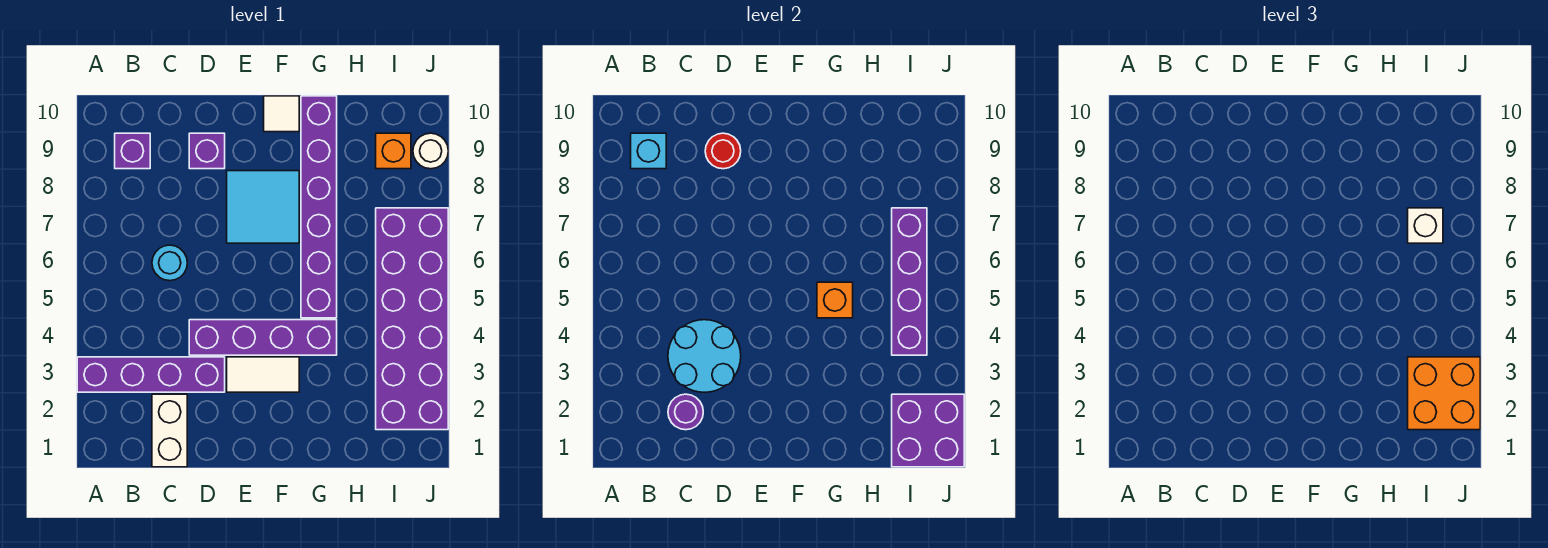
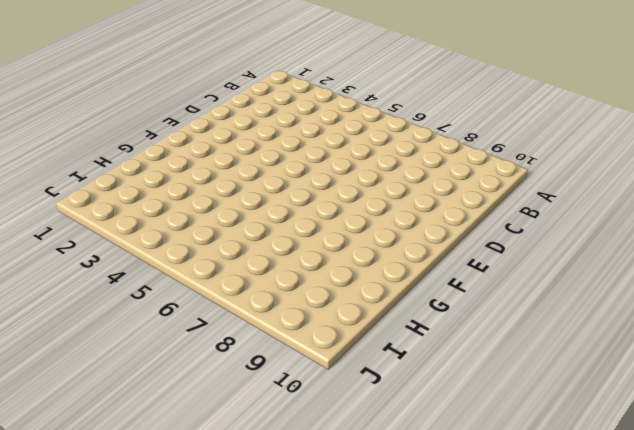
none -> purple brick A3:D3 level 1
none -> purple brick B9 level 1
none -> white brick C1:C2 level 1

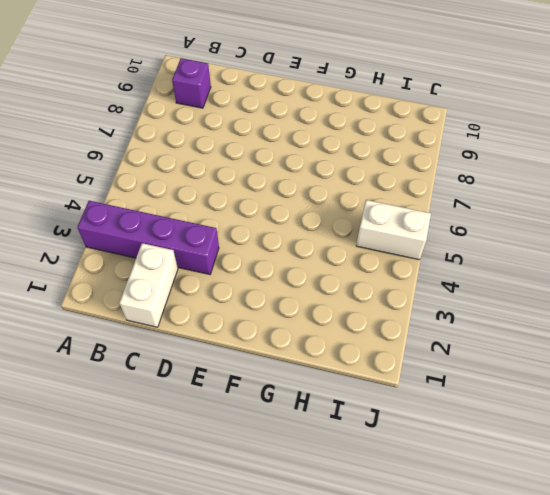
white brick I5:J5 level 1 -> purple brick I2:J7 level 1
none -> cyan round brick C6 level 1
none -> purple brick D4:G4 level 1
none -> purple brick D9 level 1

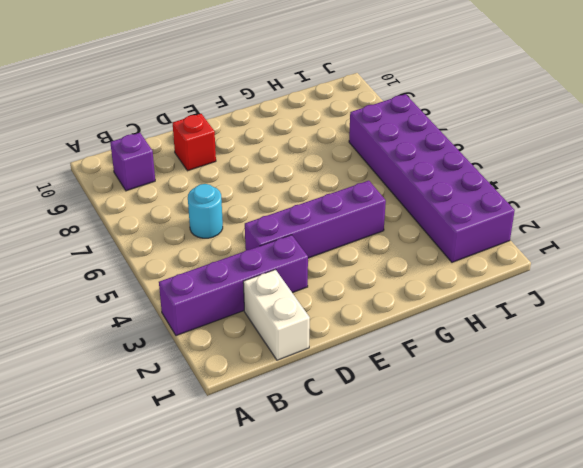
red brick D9 level 1 -> purple brick D9 level 1
none -> white tile E3:F3 level 1
none -> cyan tile E7:F8 level 1
none -> white tile F10 level 1

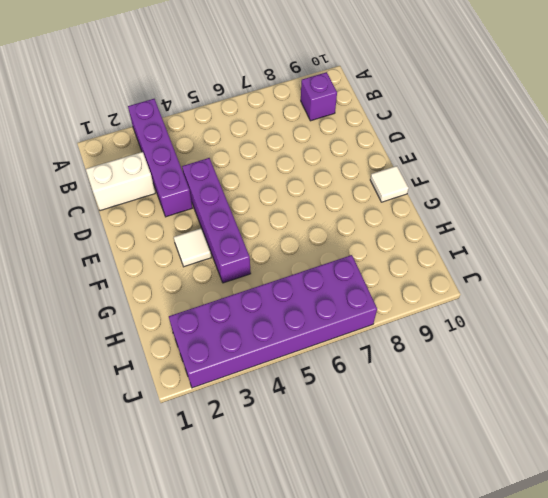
white tile F3 level 1 -> white tile E3:F3 level 1
none -> cyan round brick C6 level 1
none -> purple brick D9 level 1
none -> cyan tile E7:F8 level 1

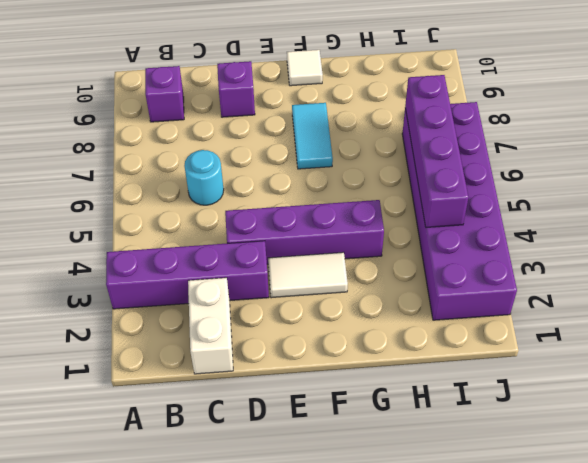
cyan tile F7:F8 level 1 -> cyan tile E7:F8 level 1
none -> purple brick G5:G10 level 1
none -> orange brick I9 level 1
none -> white round brick J9 level 1

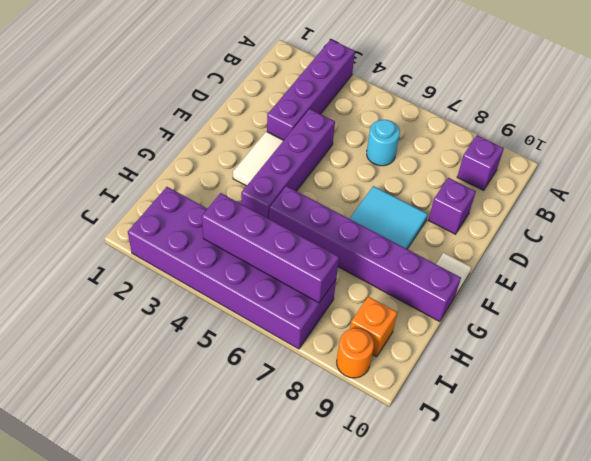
orange round brick J9 level 1 -> white round brick J9 level 1
none -> white brick C1:C2 level 1
none -> cyan brick B9 level 2
none -> purple round brick C2 level 2

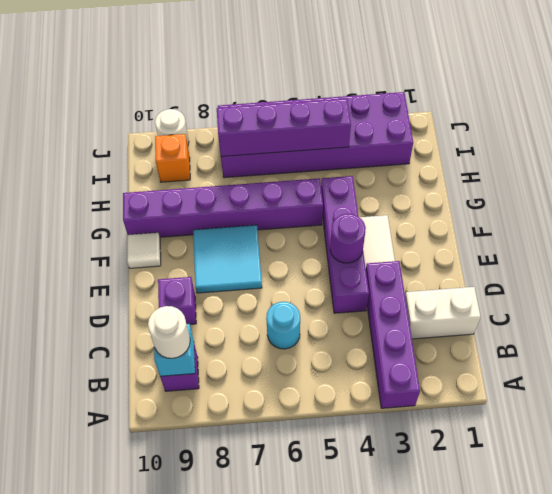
white round brick B9 level 3 -> none
purple round brick E4 level 2 -> purple round brick C2 level 2
none -> cyan round brick C3:D4 level 2
none -> red round brick D9 level 2
none -> orange brick G5 level 2

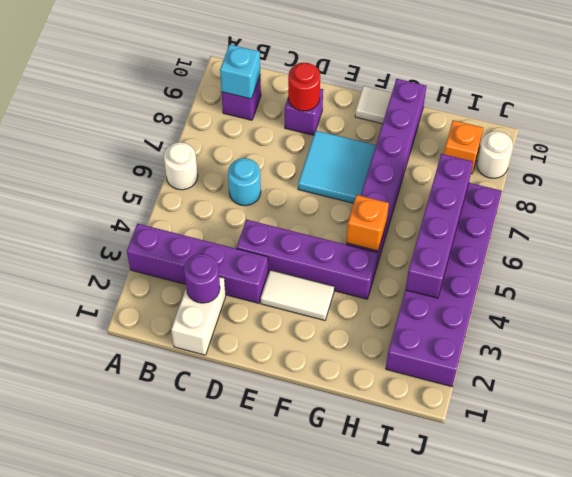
white round brick A6 level 1 -> none
none -> cyan round brick C3:D4 level 2
none -> purple brick I1:J2 level 2
none -> orange brick I2:J3 level 3

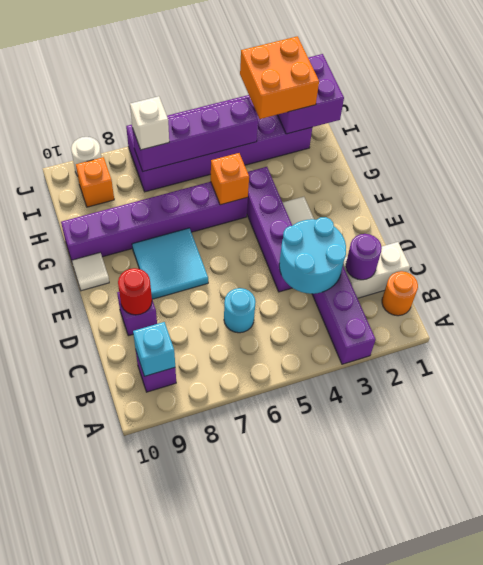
orange round brick B1 level 1 -> none

